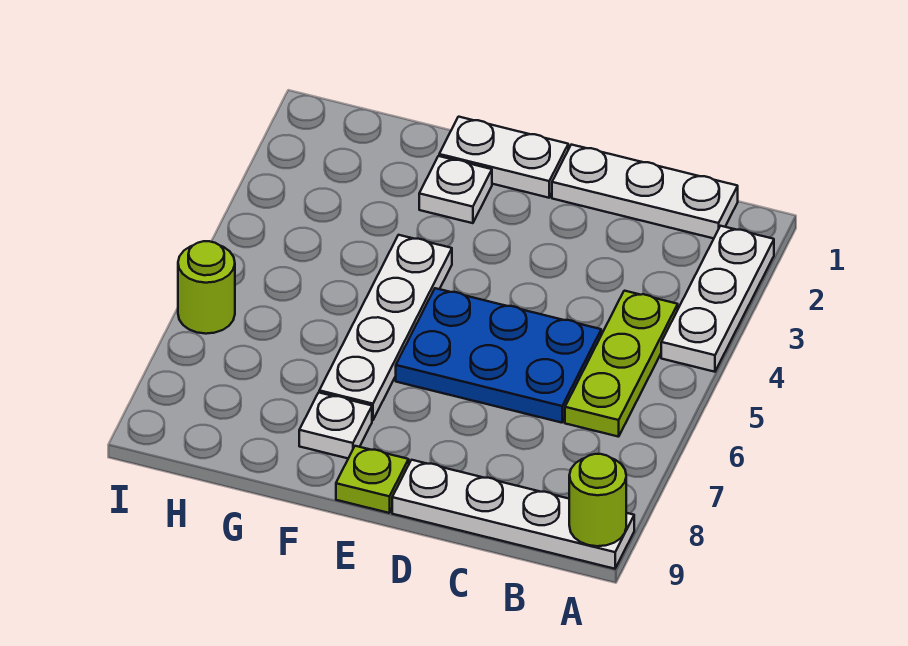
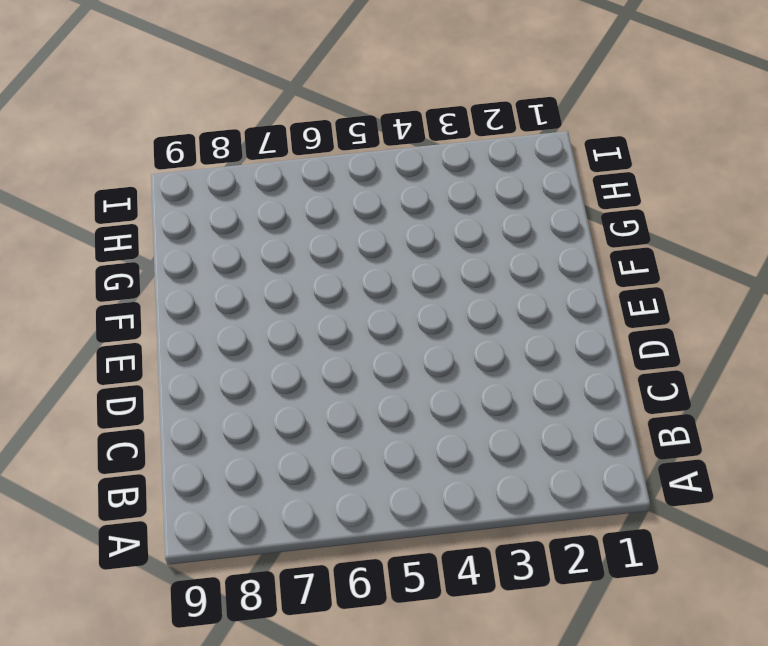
none -> white plate A2:A4 level 1
none -> white plate A9:D9 level 1
none -> white plate B1:D1 level 1

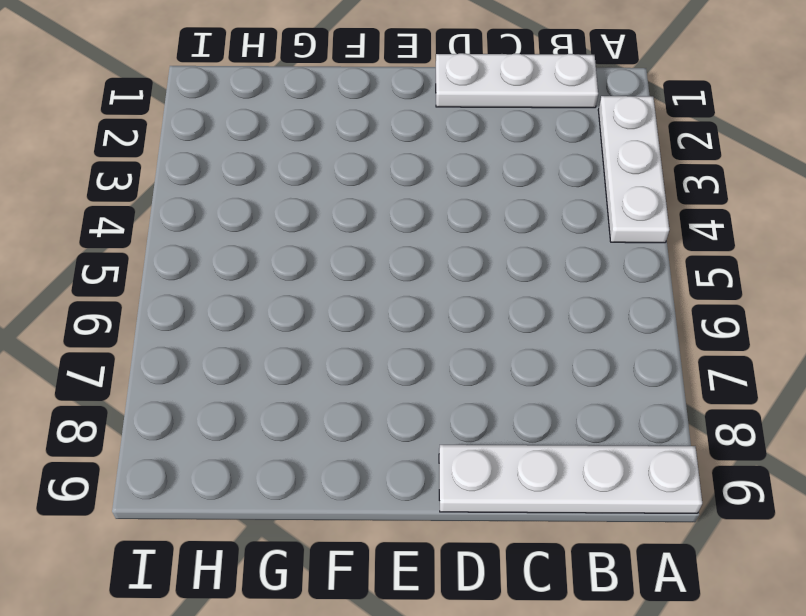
none -> lime plate B4:B6 level 1
none -> blue plate C5:E6 level 1
none -> white plate E1:F1 level 1

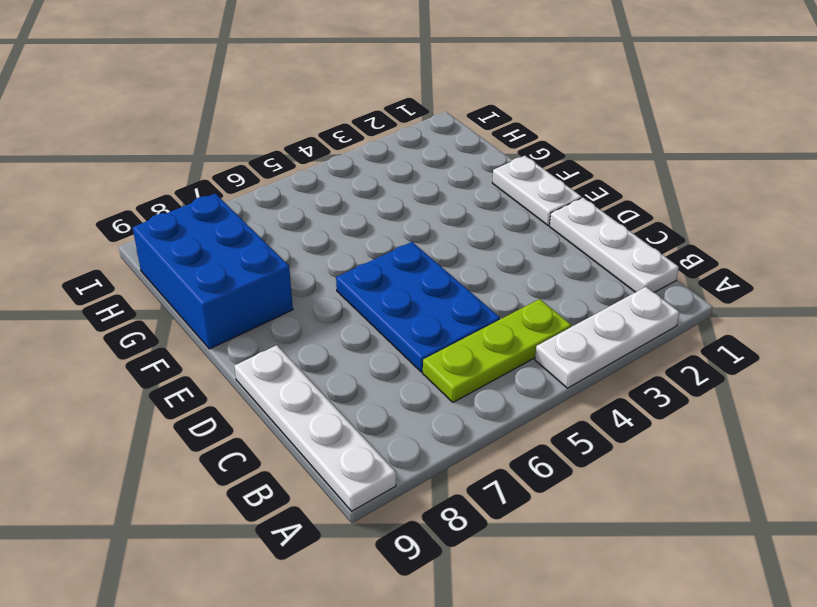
blue brick F8:H9 level 1 -> white plate F8 level 1
none -> lime plate E9 level 1
none -> white plate F2 level 1
none -> white plate F4:F7 level 1

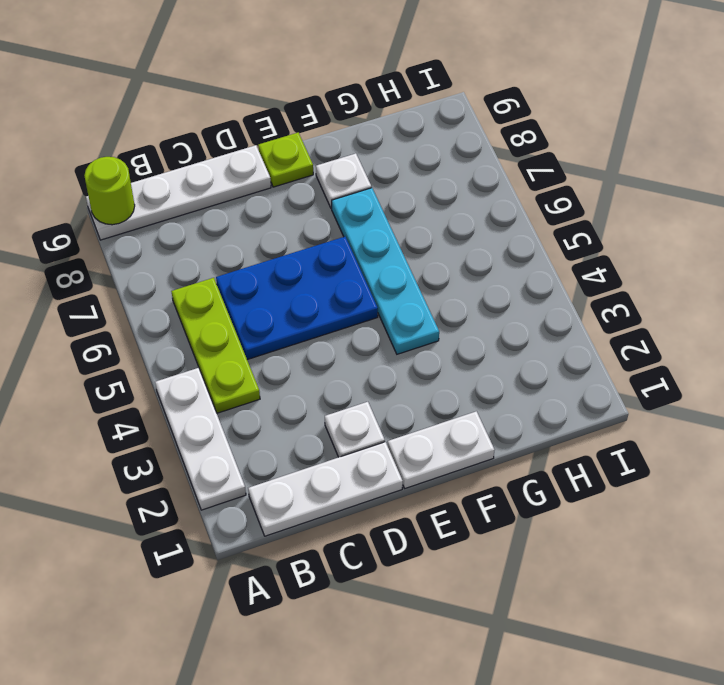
white plate D2 level 1 -> white plate F2 level 1
cyan plate F4:F7 level 1 -> white plate F4:F7 level 1
none -> lime round brick I6 level 1

